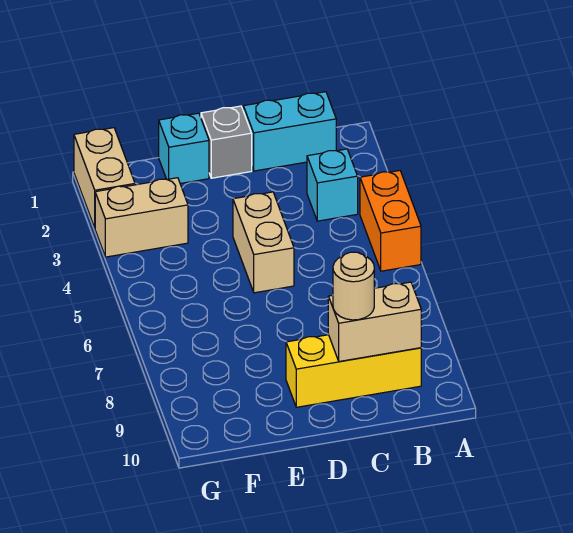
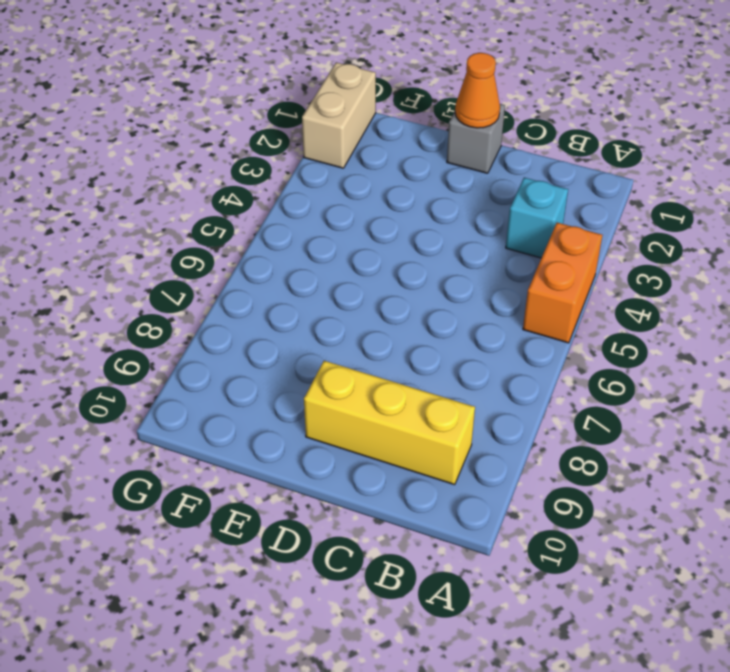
orange cone D1 level 2 -> none
none -> cyan brick B1:C1 level 1
none -> tan brick D4:D5 level 1

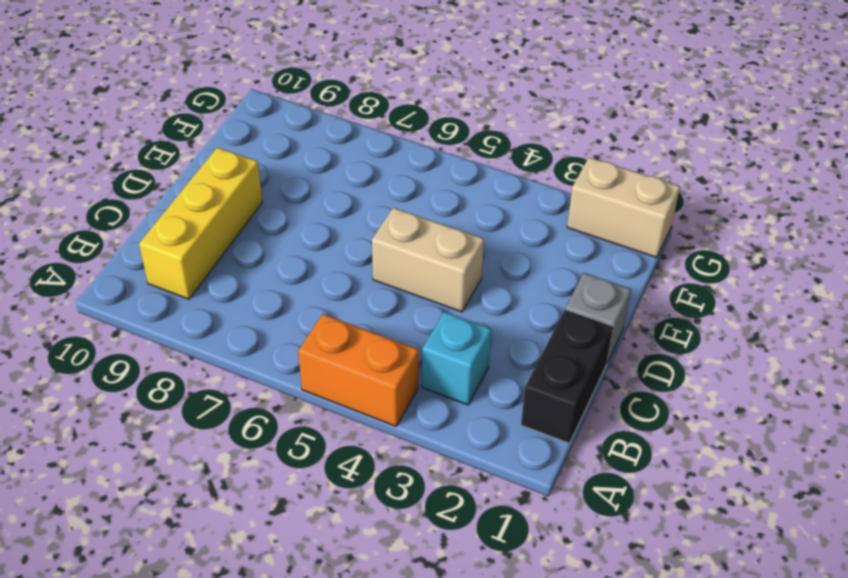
black brick B1:C1 level 1 -> cyan brick B1:C1 level 1
none -> cyan brick E1 level 1
none -> tan brick F3:G3 level 1

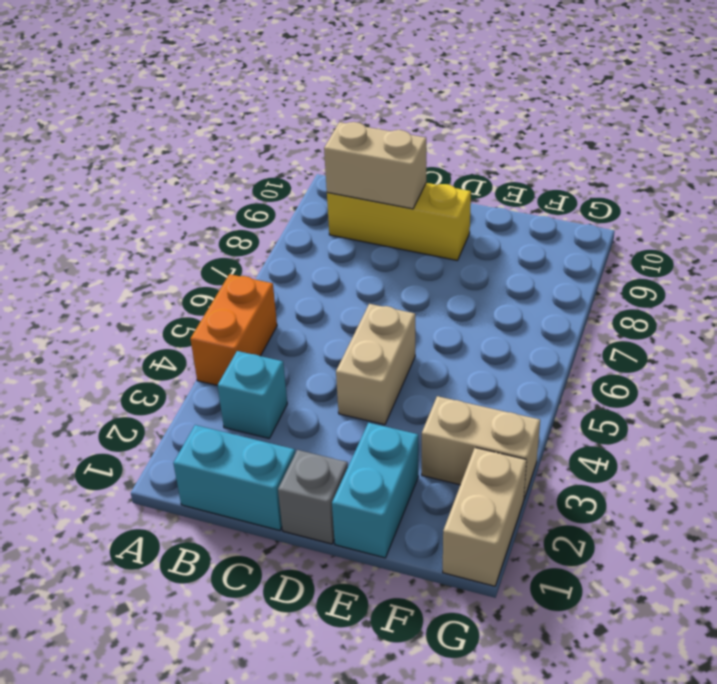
cyan brick E1:E2 level 1 -> cyan brick E1 level 1
none -> tan round brick C9 level 3

